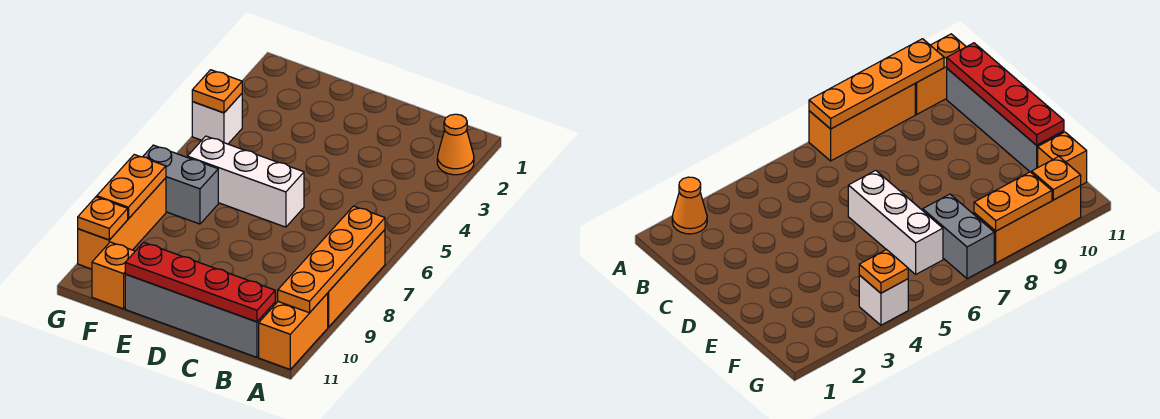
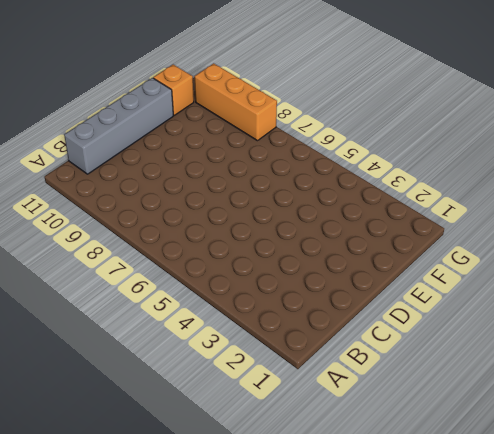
none -> orange cone A2 level 1
none -> orange brick A7:A9 level 1
none -> orange brick A10:A11 level 1

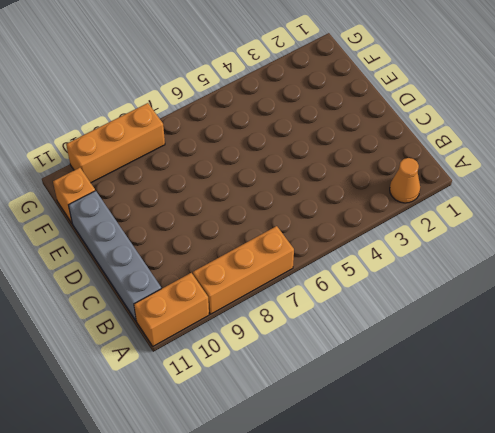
none -> white brick D6:F6 level 1
none -> grey brick F7:G7 level 1
none -> white brick G4 level 1

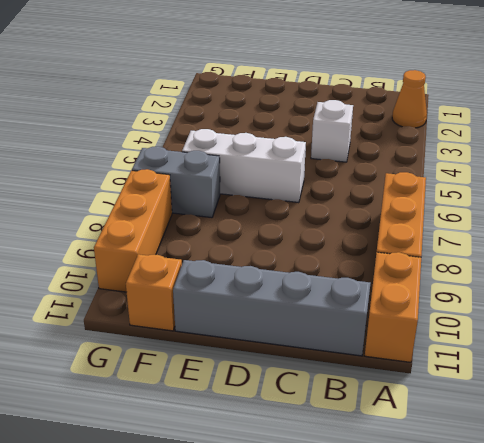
white brick C4 level 1 -> white brick G4 level 1
none -> orange plate A7:A10 level 2
none -> red plate B11:E11 level 2
none -> orange plate G4 level 2

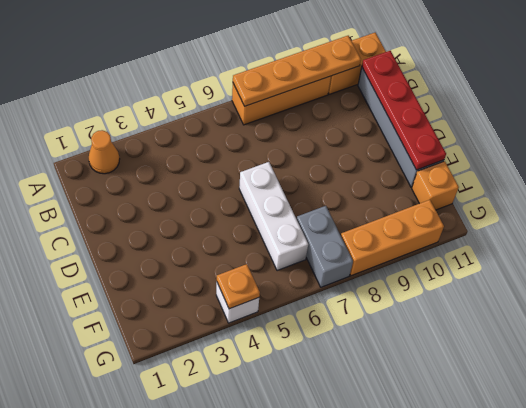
none -> orange plate G8:G9 level 2
none -> orange plate G10 level 2

